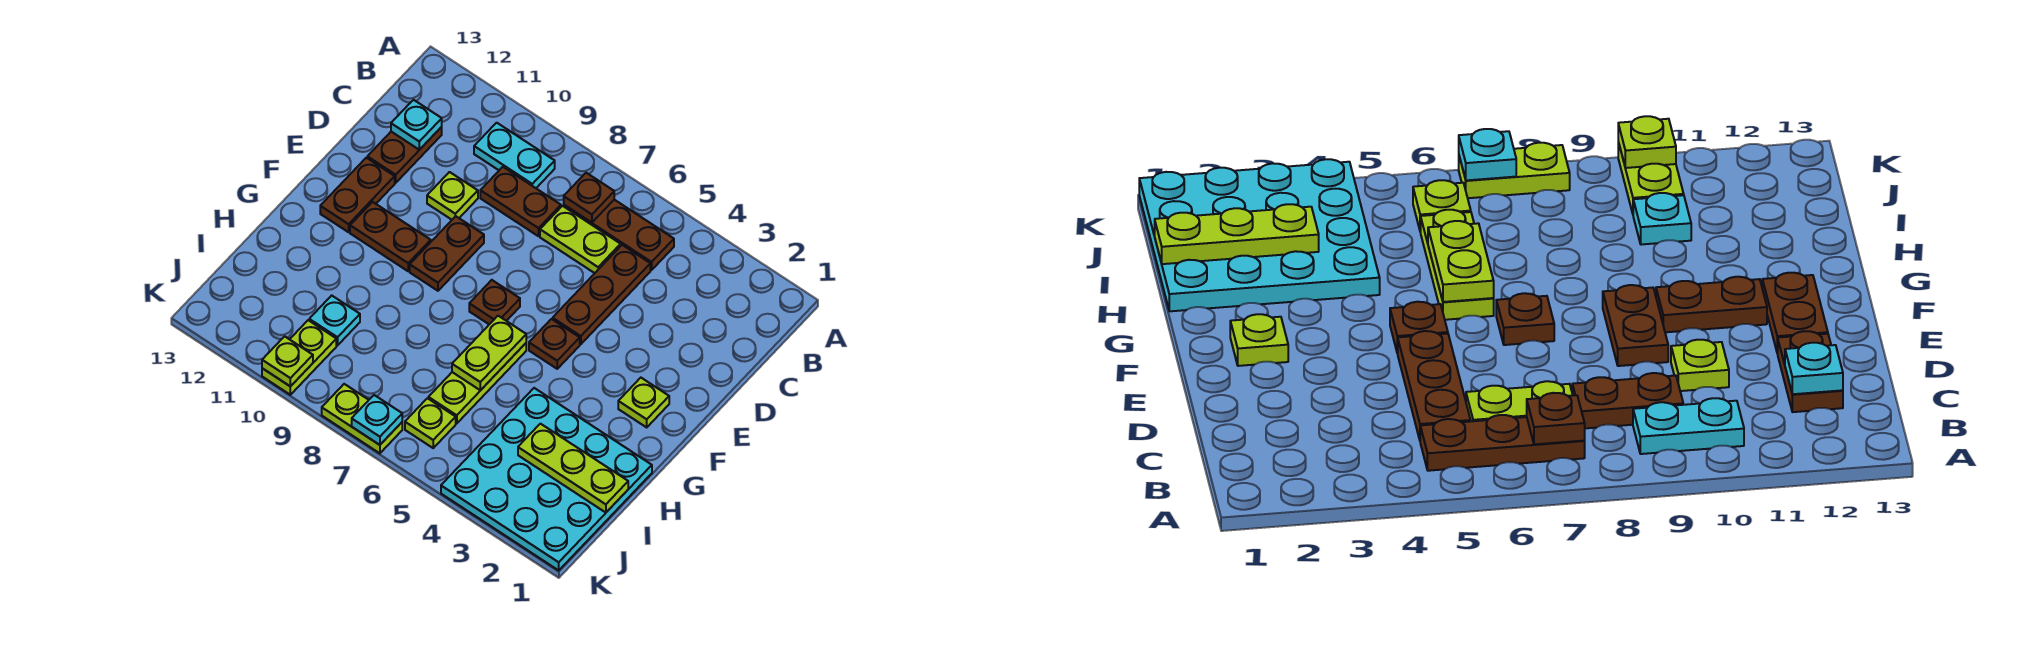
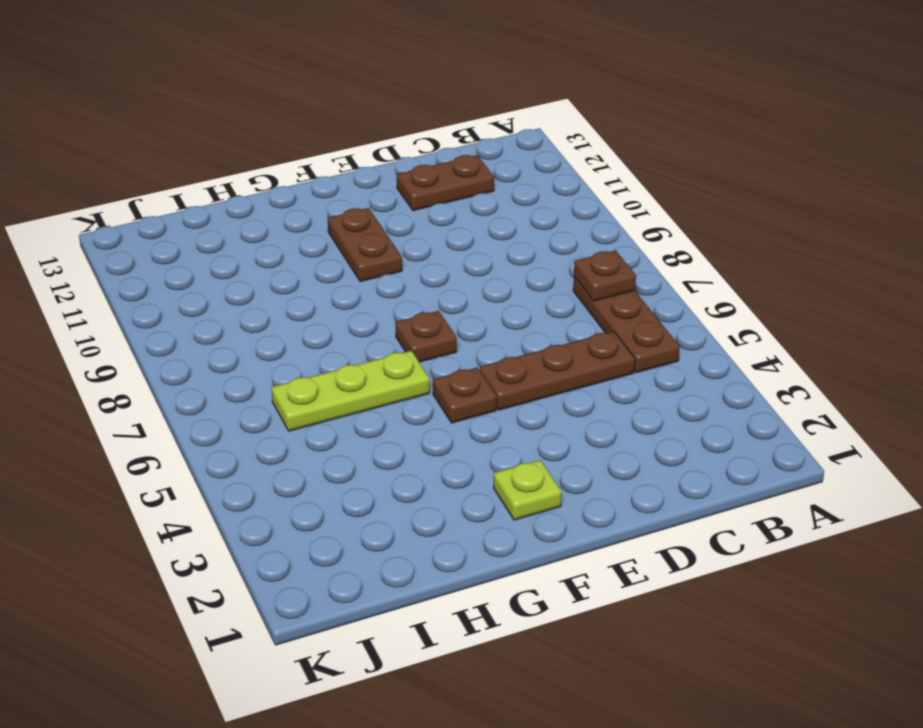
none -> cyan plate B9:B10 level 1
none -> lime plate C6:C7 level 1
none -> brown plate C8:C9 level 1

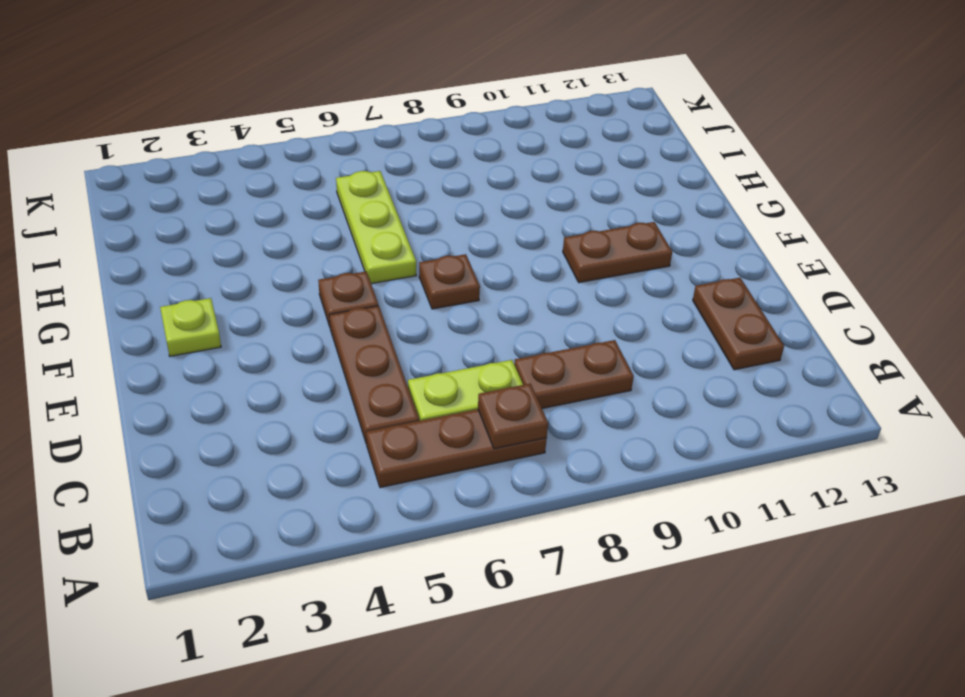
none -> cyan plate B9:B10 level 1
none -> lime plate D10 level 1
none -> brown plate E9:F9 level 1

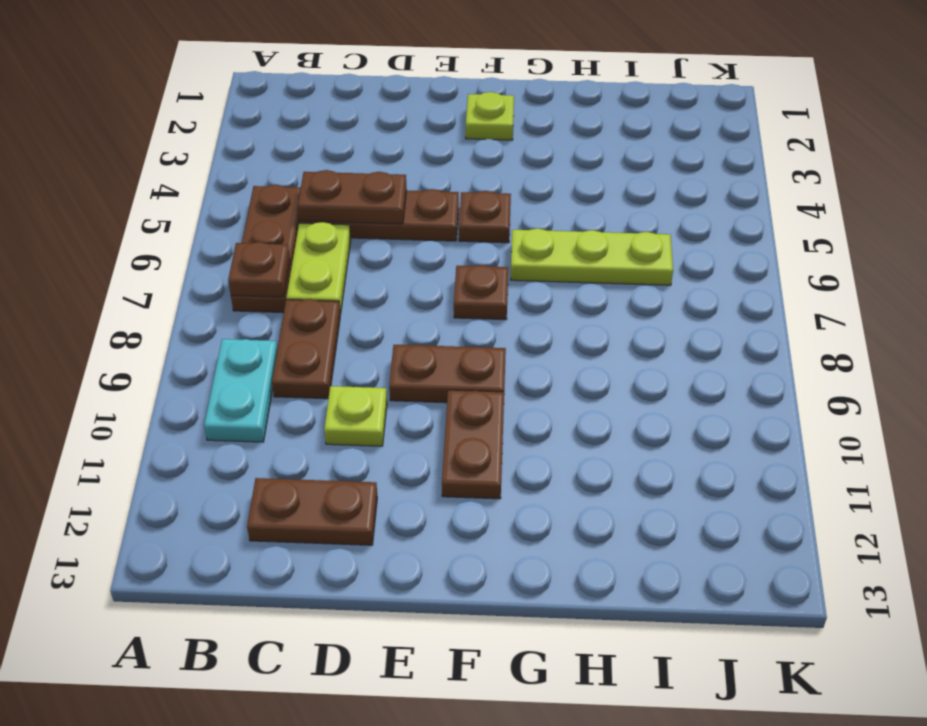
brown plate C5:D5 level 2 -> brown plate E12:F12 level 1
none -> cyan plate H1:K4 level 1
none -> cyan plate I10 level 1
none -> lime plate J6 level 1

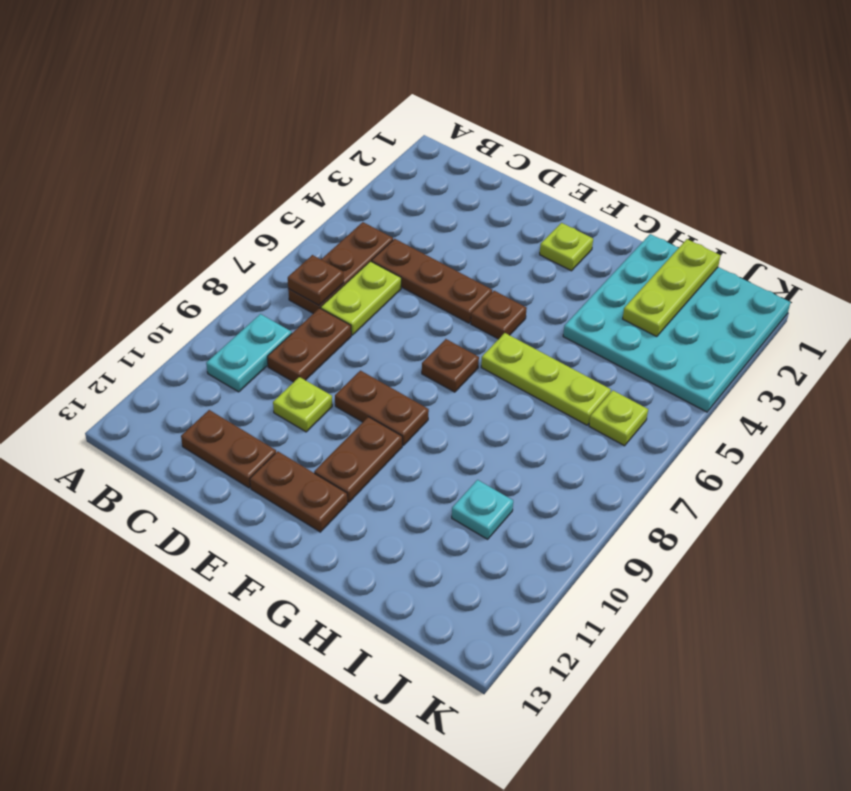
none -> lime plate J10:K10 level 1
none -> lime plate K7:K8 level 1
none -> cyan plate C12 level 2

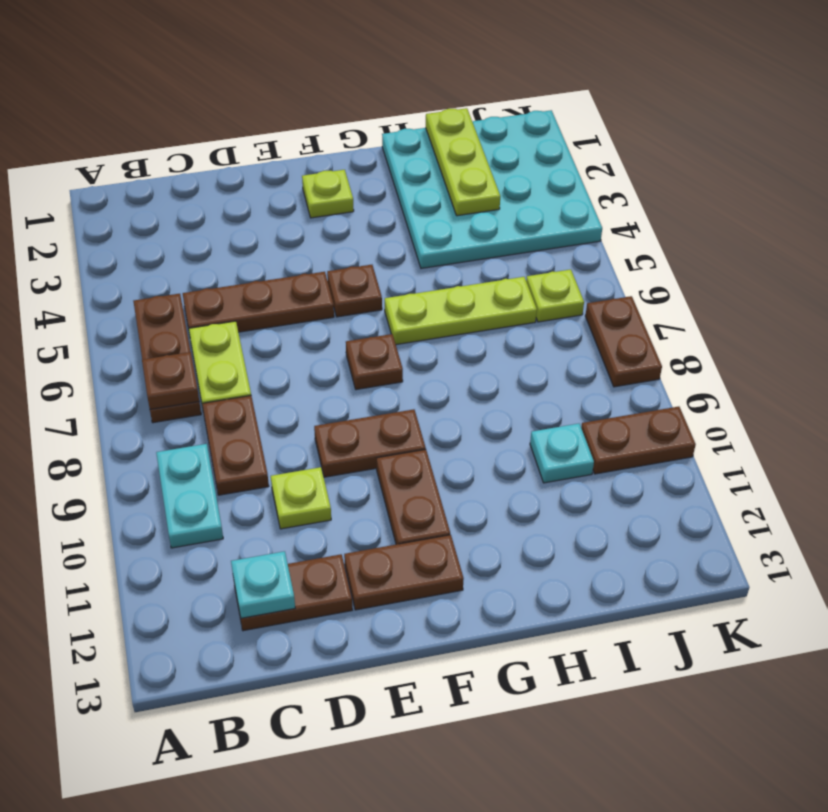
brown plate J10:K10 level 1 -> lime plate J10:K10 level 1
brown plate K7:K8 level 1 -> lime plate K7:K8 level 1
none -> lime plate G6:H6 level 2
none -> cyan plate K7 level 2
none -> lime plate K10 level 2

